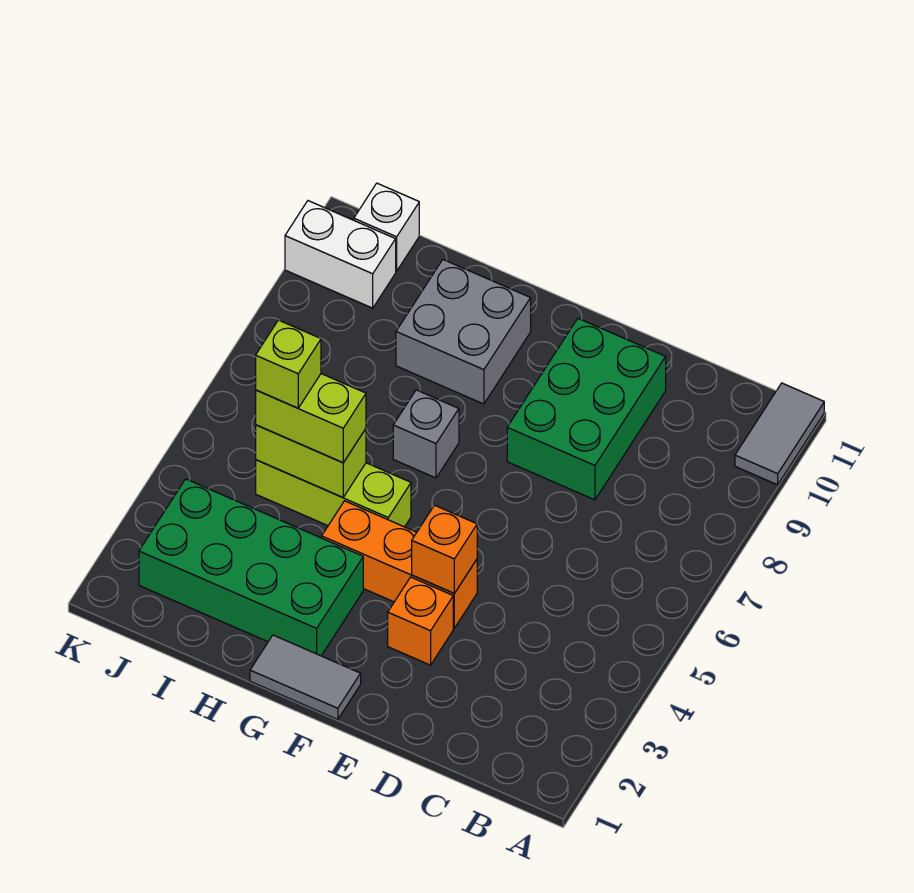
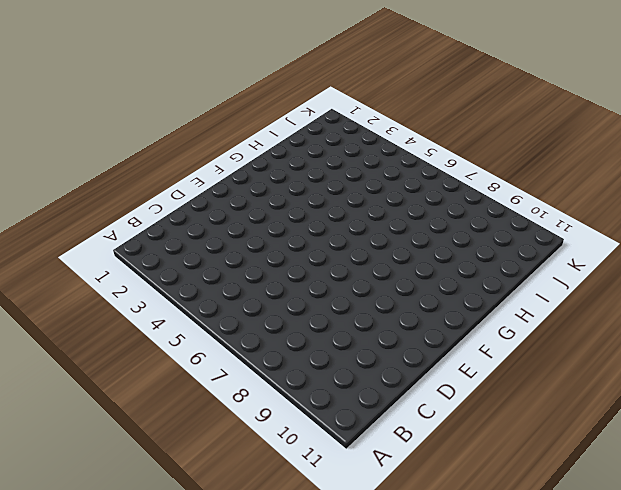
none -> grey tile A10:A11 level 1
none -> green brick D8:E10 level 1
none -> orange brick E3 level 1

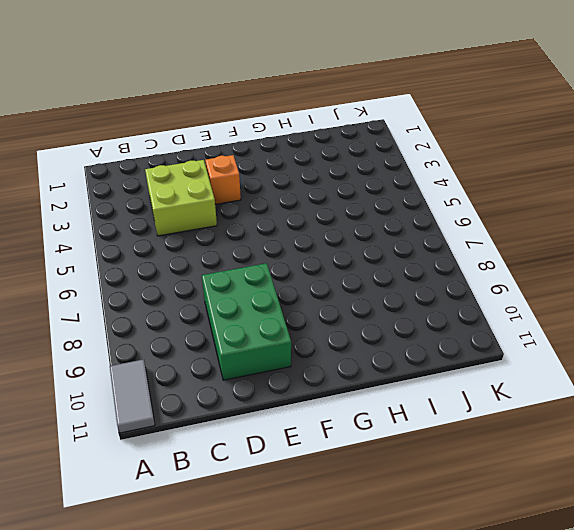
lime brick C3:D4 level 1 -> none
none -> orange brick E4:G4 level 1
none -> grey tile F1:G1 level 1
none -> green brick G2:J3 level 1

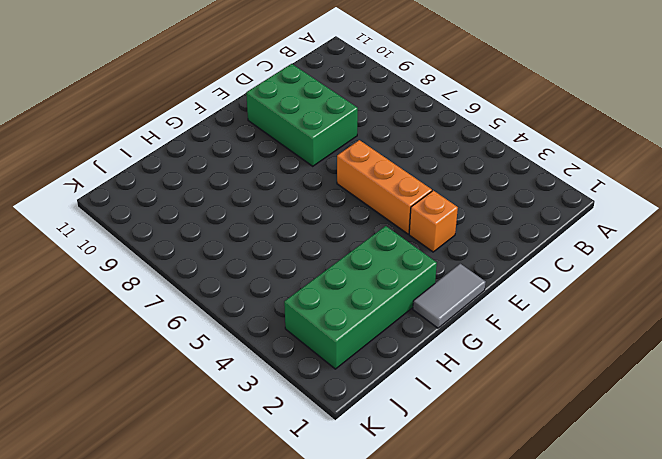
orange brick E4:E6 level 1 -> orange brick E4:G4 level 1
none -> grey tile A10:A11 level 1
none -> lime brick G5:I5 level 1
none -> grey brick G7 level 1

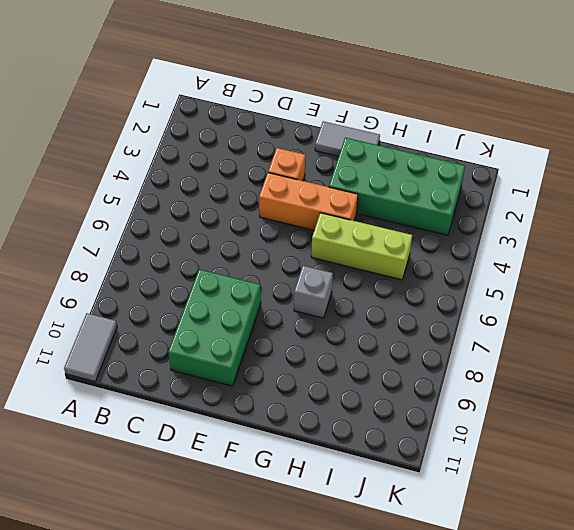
none -> grey brick G9:H10 level 1
none -> white brick J10:K10 level 1
none -> white brick J11 level 1

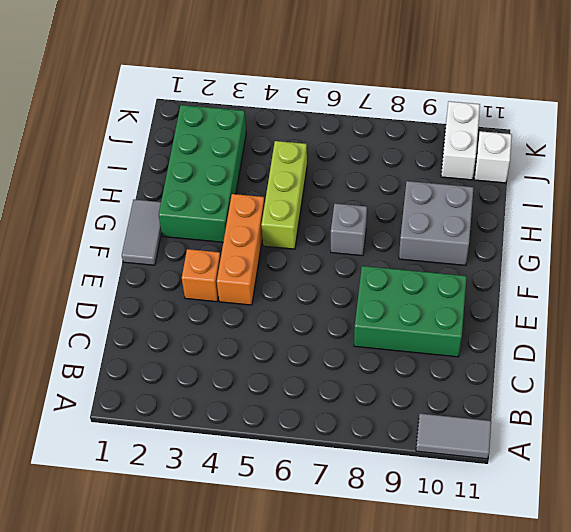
none -> orange brick E4 level 2
none -> lime brick H5:I5 level 2
none -> lime brick H5:I5 level 3

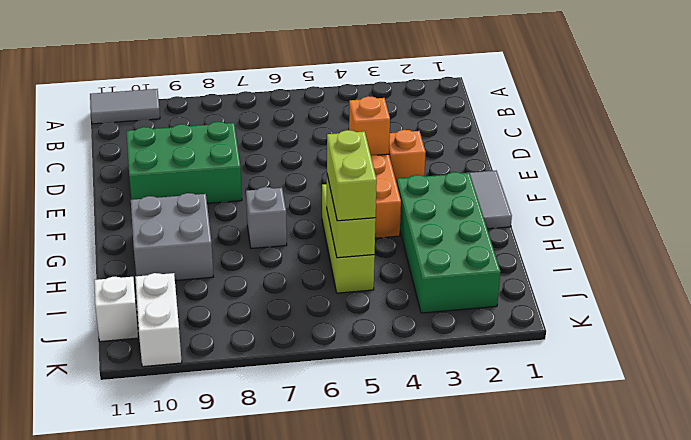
none -> lime brick I5 level 4

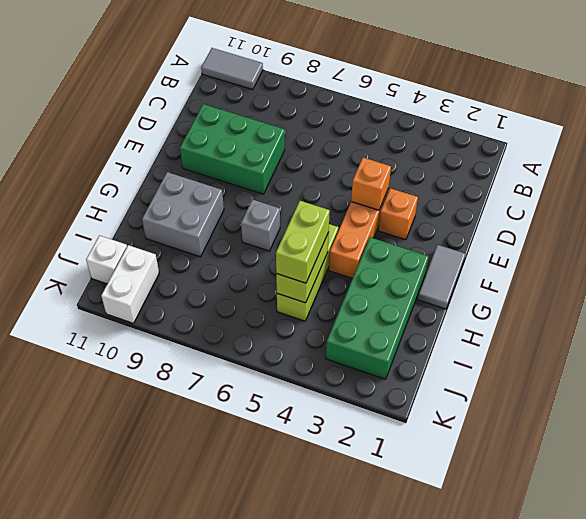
none -> lime brick I5 level 4

